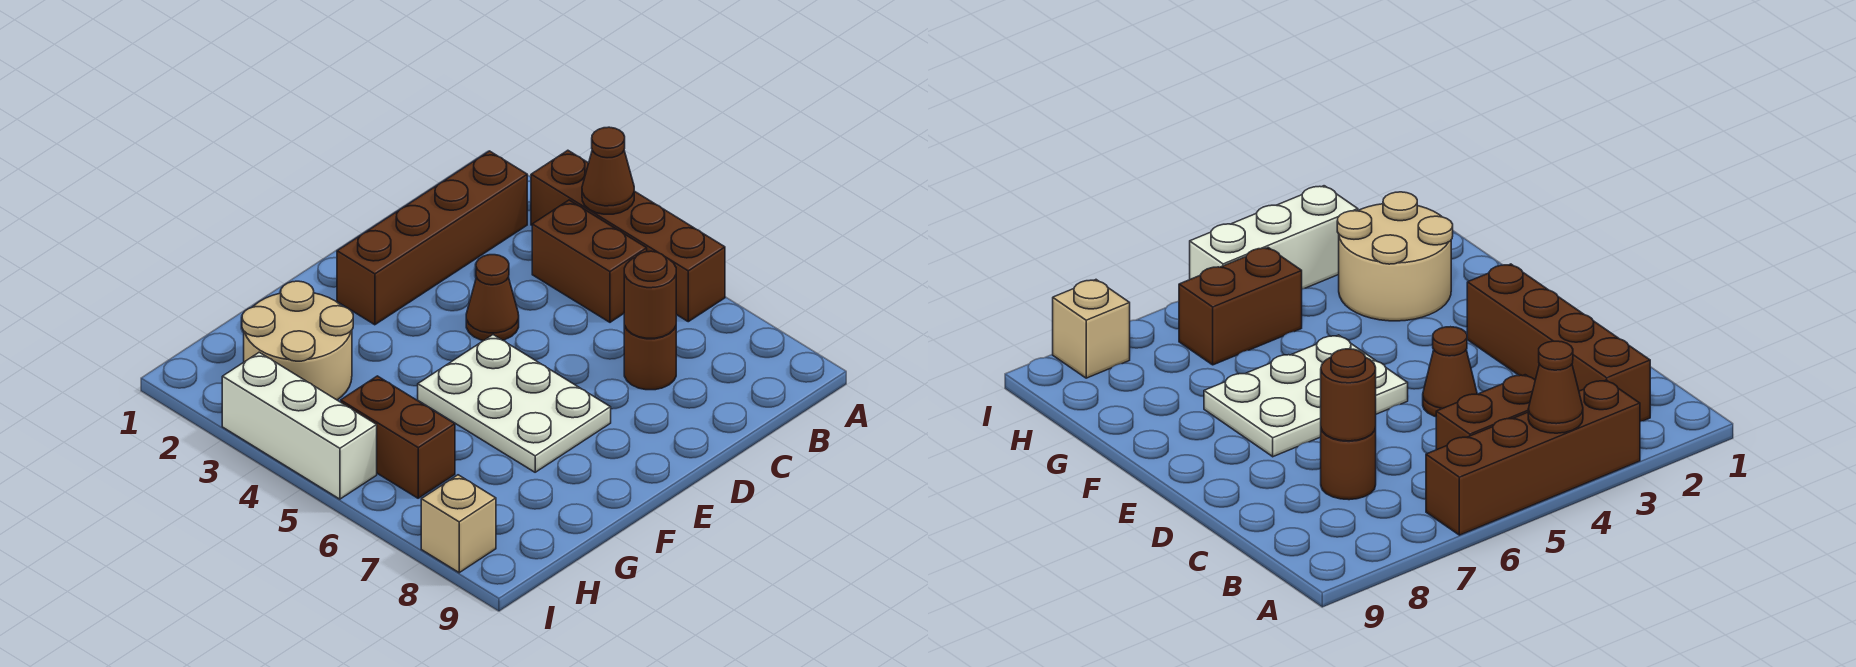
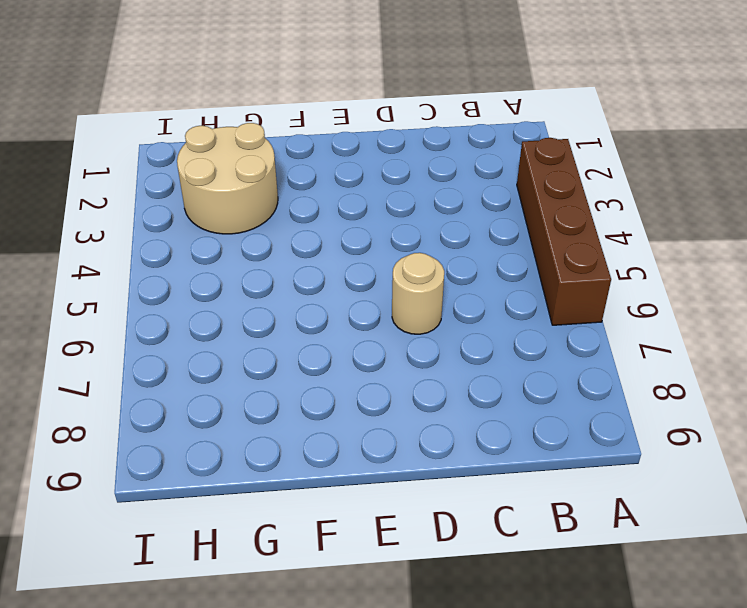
tan round brick D6 level 1 -> none
none -> brown brick B2:E2 level 1
none -> brown brick B4:B5 level 1
none -> brown round brick C7 level 1

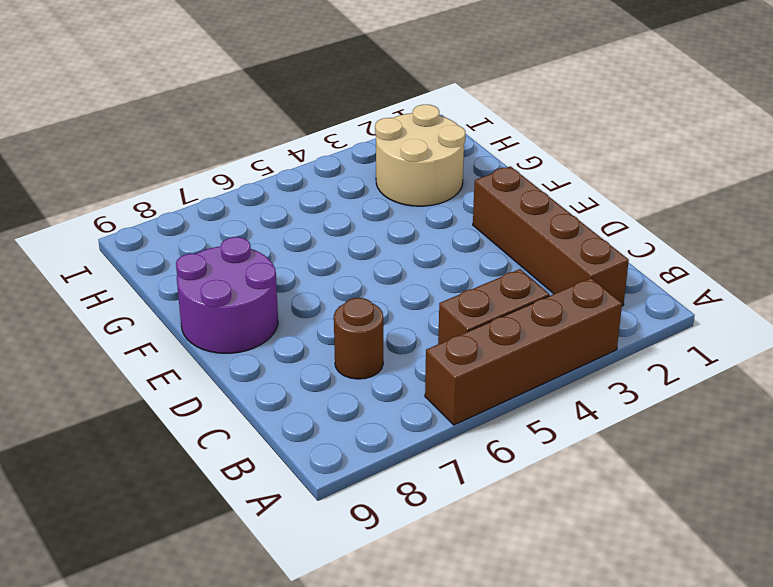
purple round brick E8:F9 level 1 -> none
none -> brown cone D4 level 1
none -> white plate E5:F7 level 1
none -> brown brick H5:H6 level 1

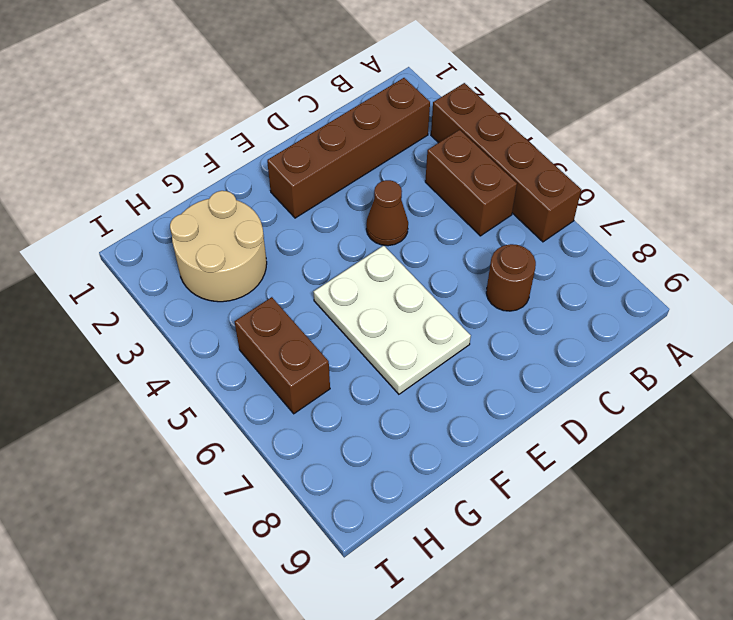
none -> white brick I3:I5 level 1
none -> tan brick I8 level 1
none -> brown cone A4 level 2

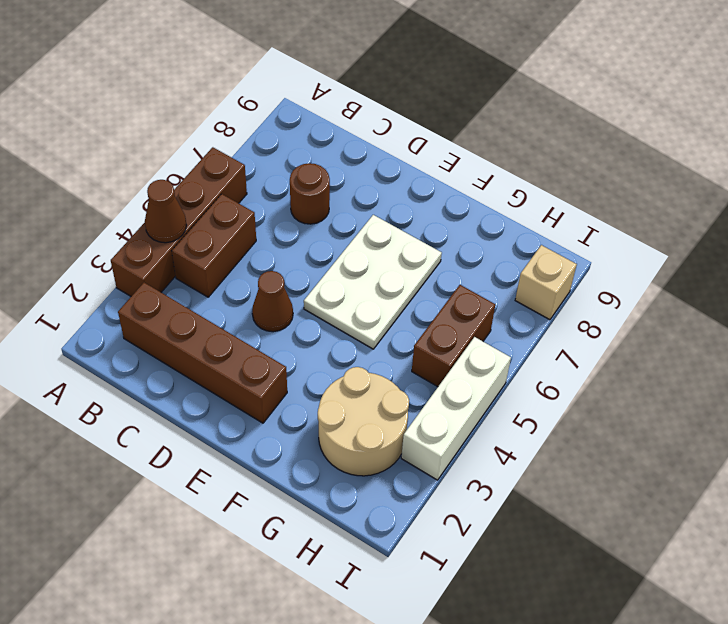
none -> brown round brick C7 level 2

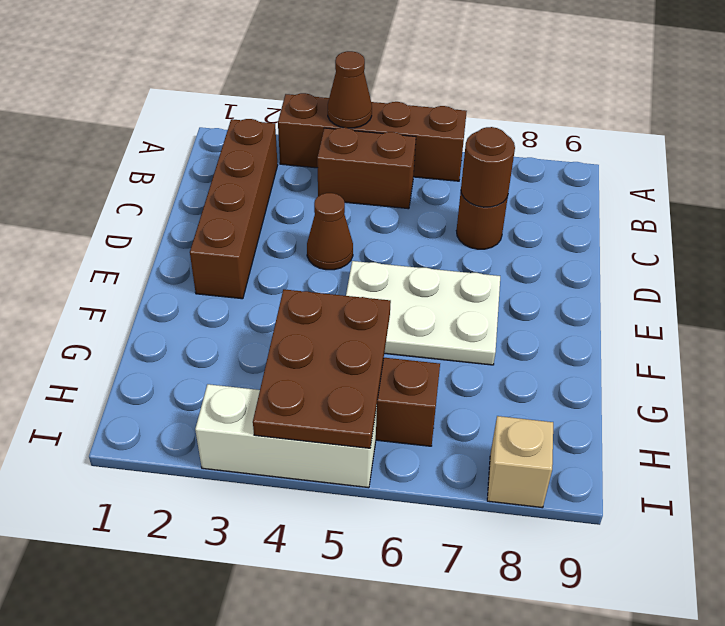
brown plate G4:I5 level 2 -> none
none -> tan round brick G2:H3 level 1

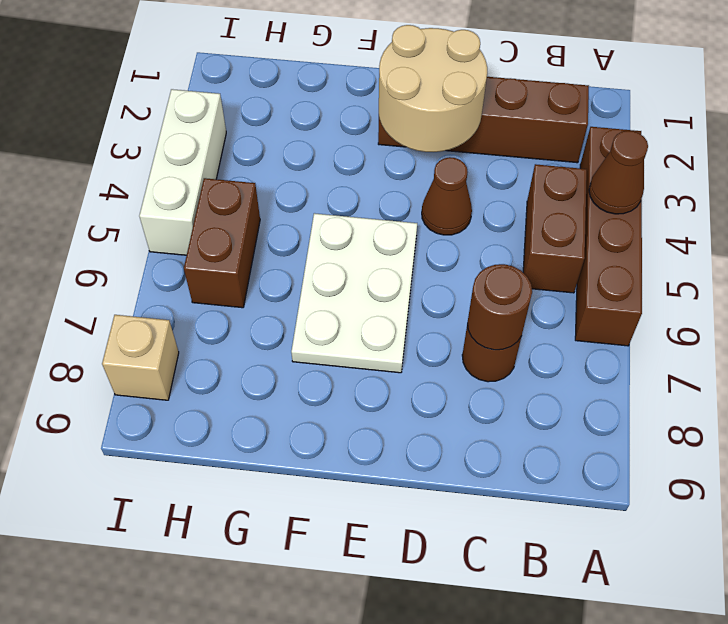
tan round brick D2:E3 level 2 -> tan round brick G2:H3 level 1

